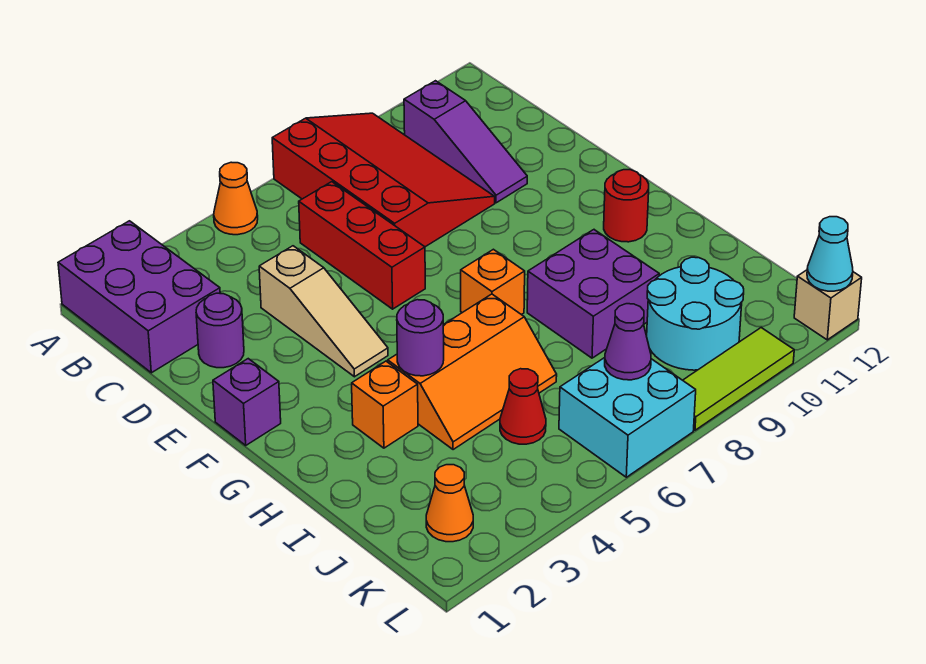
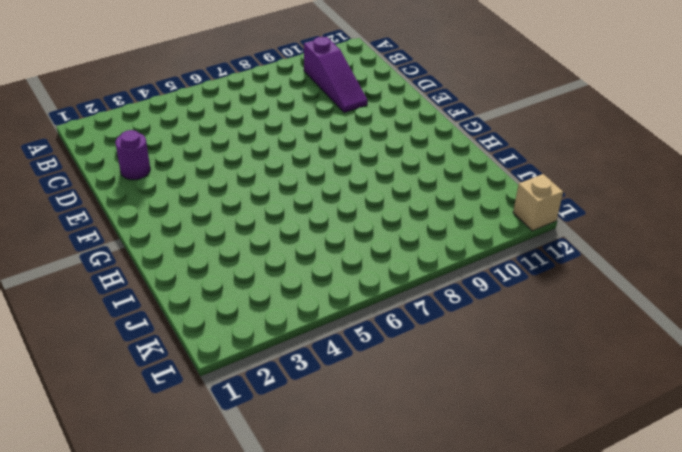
none -> purple brick A1:C2 level 1
none -> orange cone A5 level 1
none -> red slope A7:D9 level 1 top 7

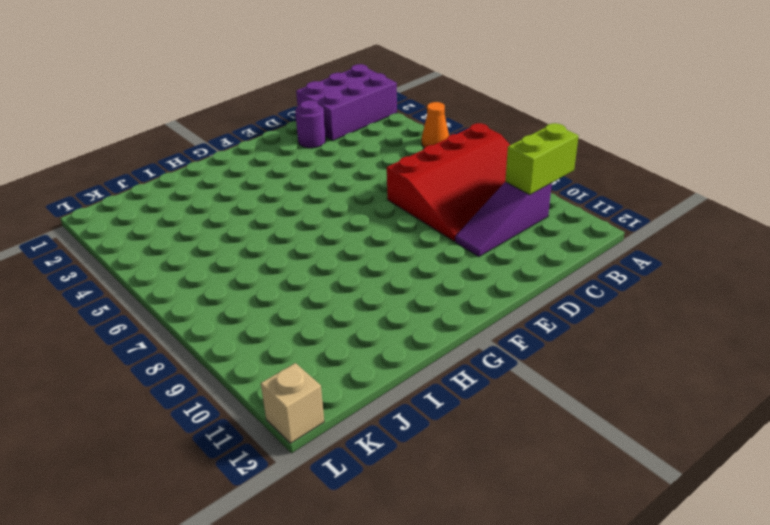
lime brick A10:B10 level 2 -> none
none -> red brick C6:E6 level 1
none -> tan slope D4:F4 level 1 top D
none -> purple brick F1 level 1

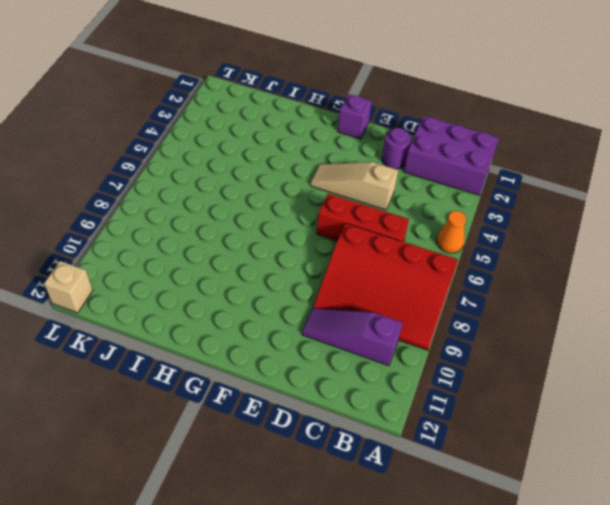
none -> orange brick G7 level 1
none -> red round brick G11 level 1
none -> orange brick H3 level 1

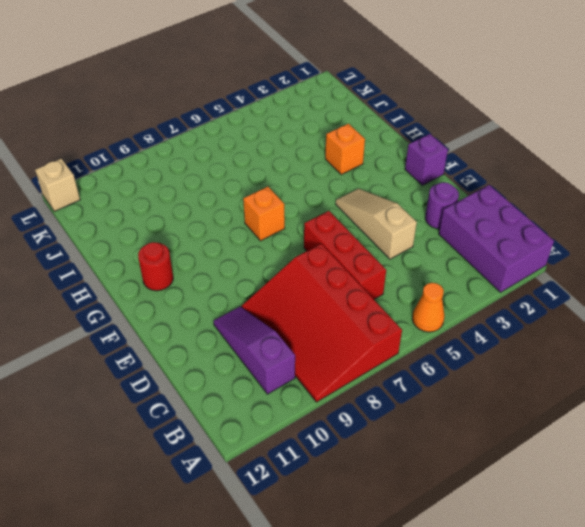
none -> orange slope H4:I6 level 1 top H
none -> purple brick H8:I9 level 1
none -> red cone J5 level 1

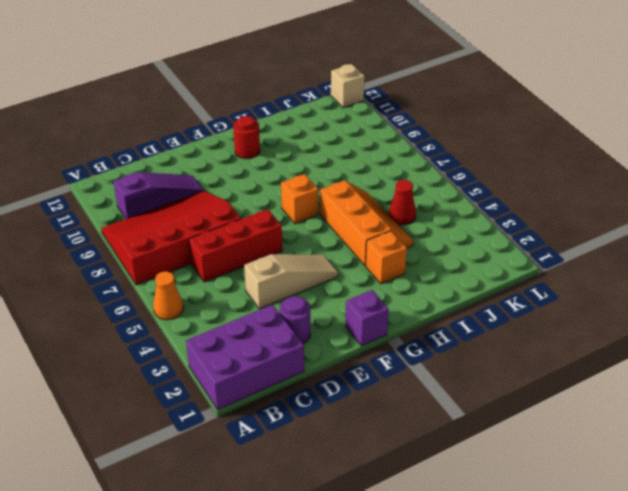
none -> purple brick H8:I9 level 1
none -> cyan round brick J9:K10 level 1
none -> orange cone K2 level 1

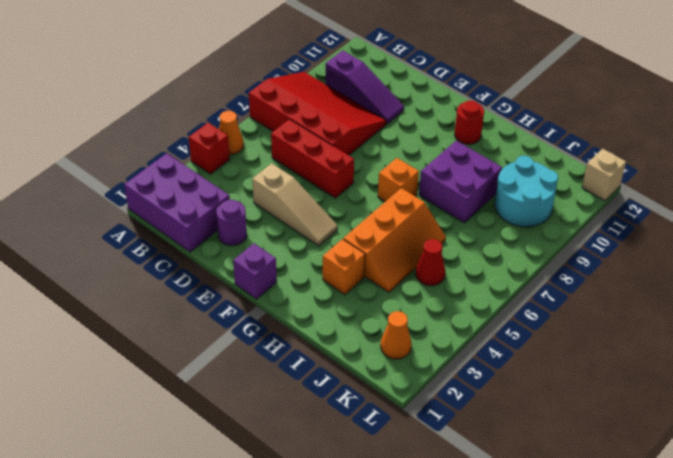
red brick A4 level 1 -> none
none -> cyan brick K6:L7 level 1
none -> lime tile L8:L10 level 1
none -> purple round brick H4 level 2

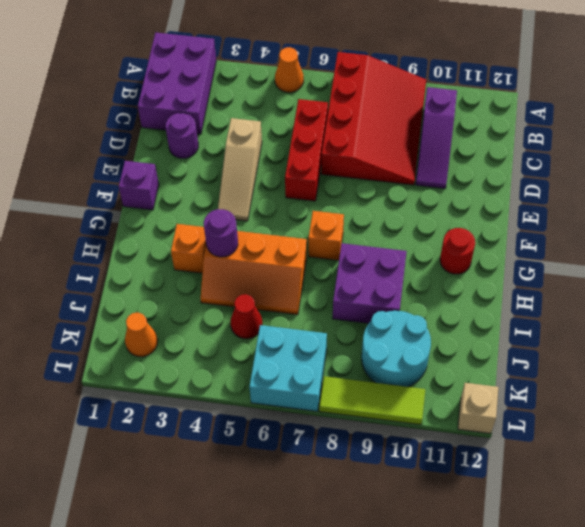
none -> purple cone K7 level 2
none -> cyan cone L12 level 2

